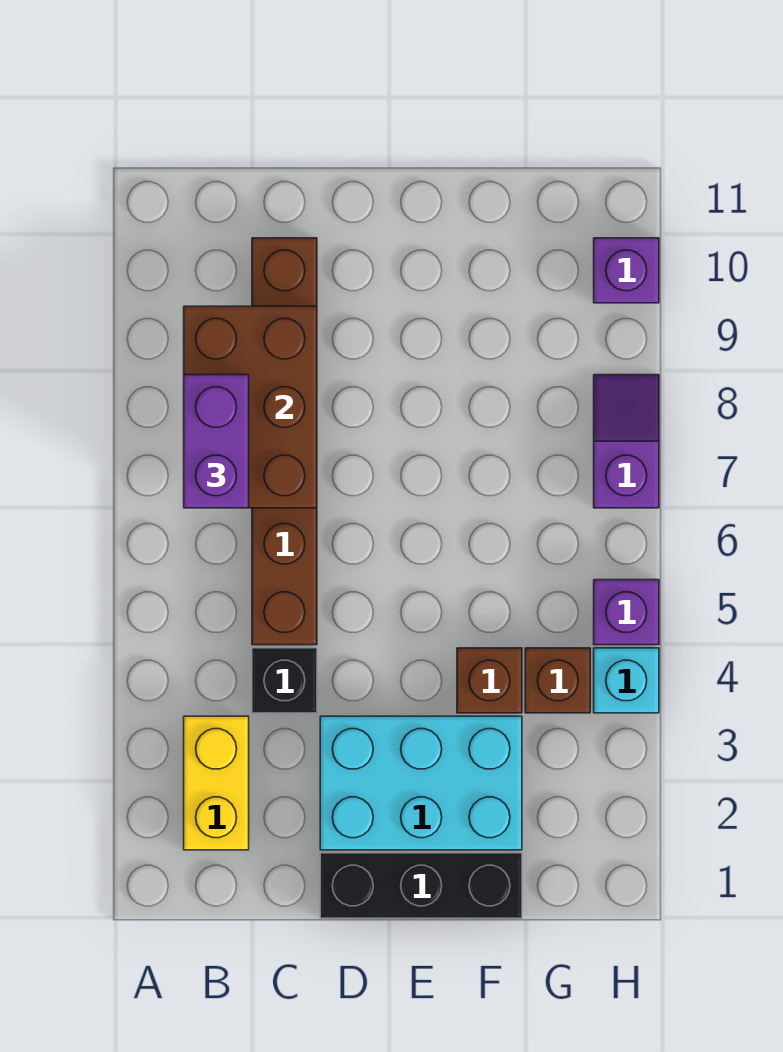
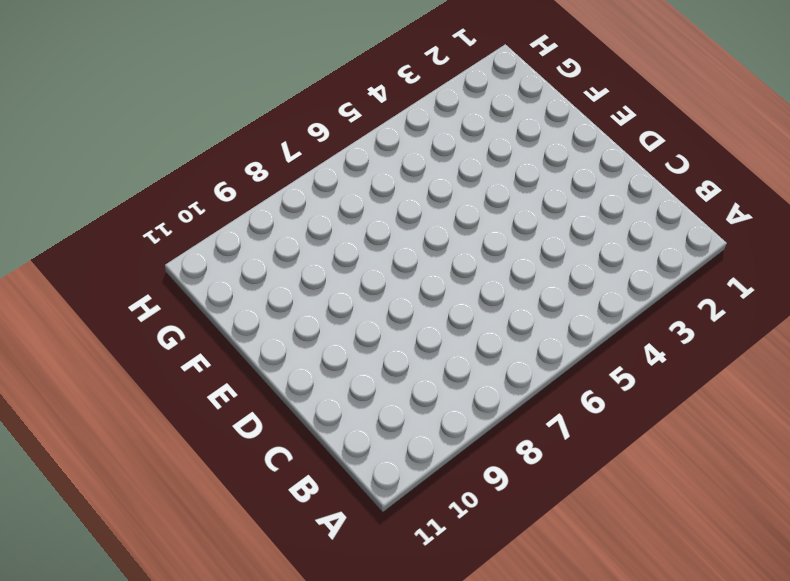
none -> yellow brick B2:B3 level 1
none -> black brick C4 level 1
none -> brown brick C5:C10 level 1

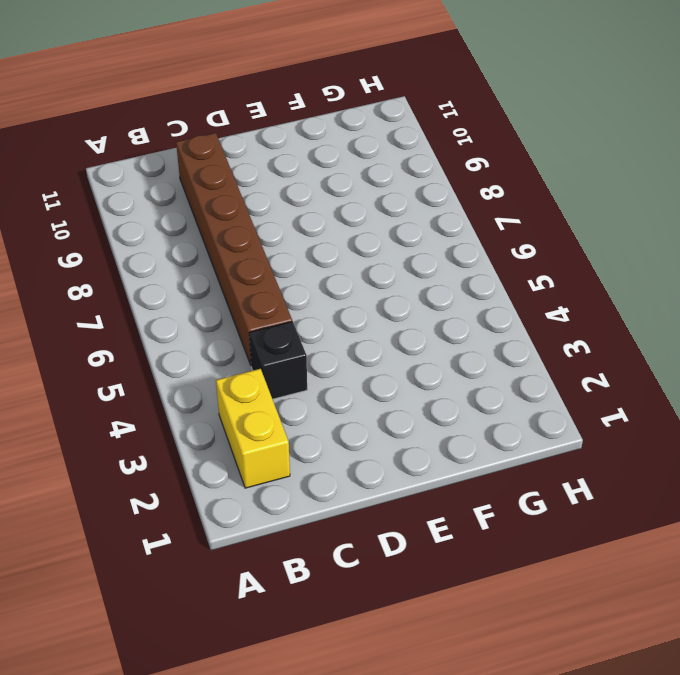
none -> black brick D1:F1 level 1
none -> cyan brick D2:F3 level 1
none -> brown brick F4 level 1

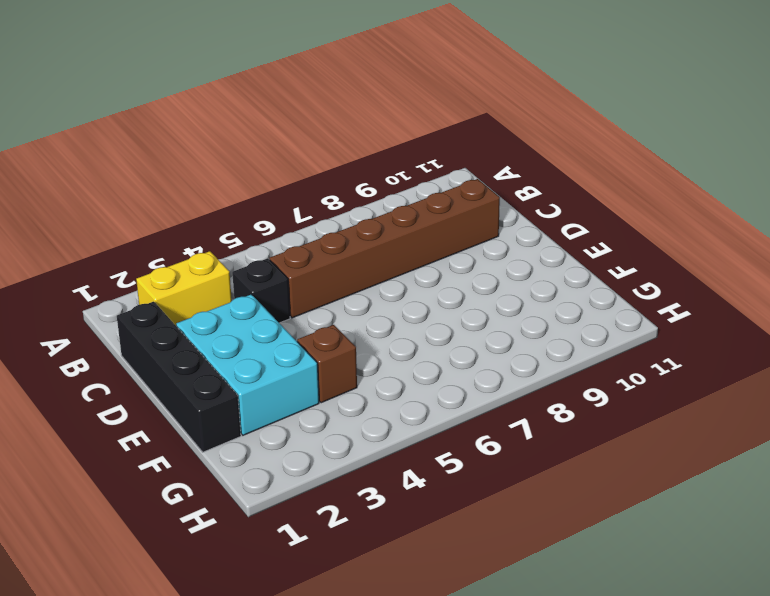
black brick C1:F1 level 1 -> black brick D1:F1 level 1
none -> brown brick G4 level 1
none -> cyan brick H4 level 1
none -> purple brick H5 level 1

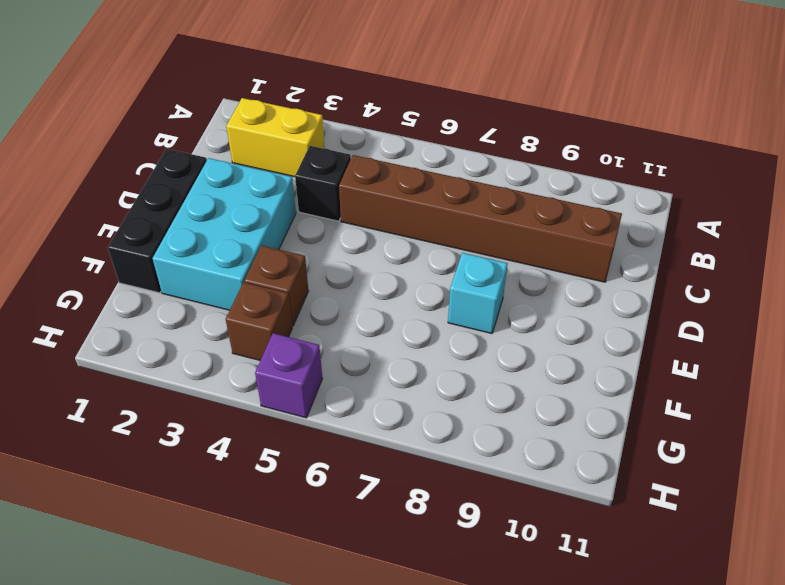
cyan brick E8 level 1 -> cyan brick H4 level 1
none -> purple slope H7:H8 level 1 top 7
none -> purple brick H10 level 1
none -> brown brick B7:C9 level 2

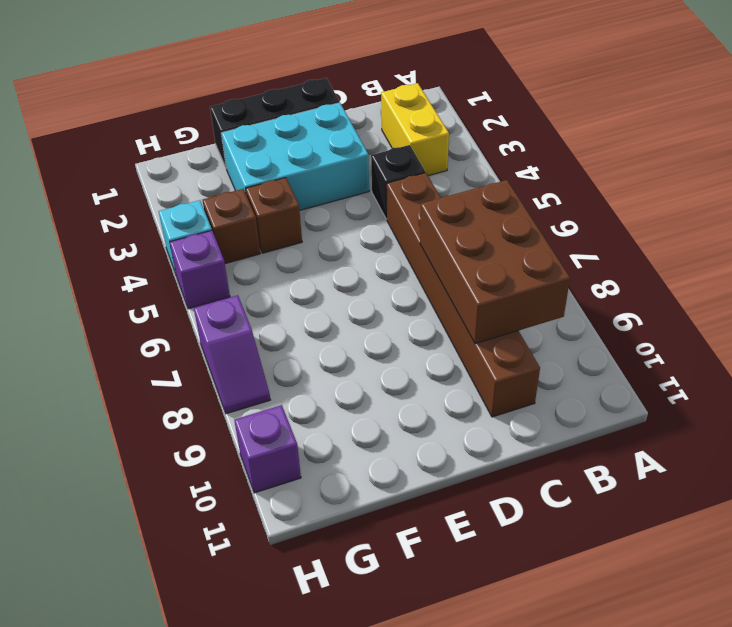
none -> purple brick B7:B8 level 3

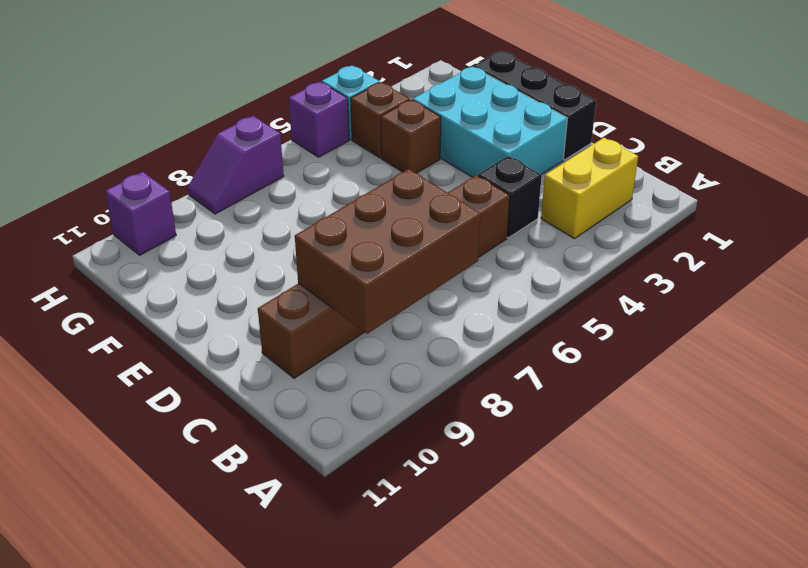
none -> purple brick B7:B8 level 3

